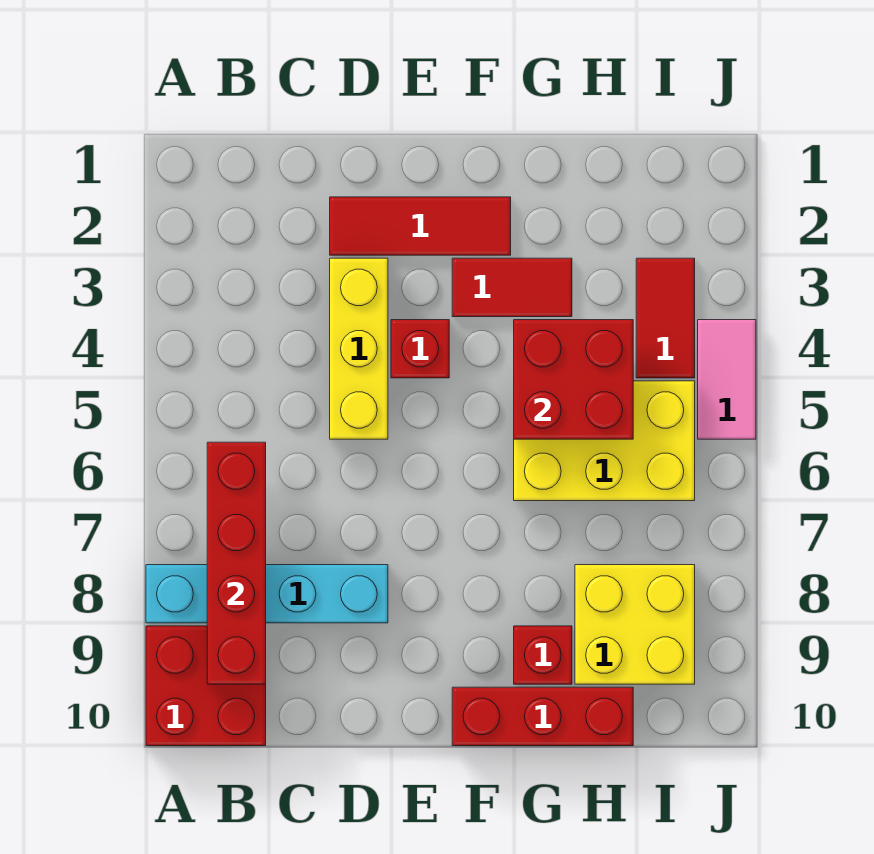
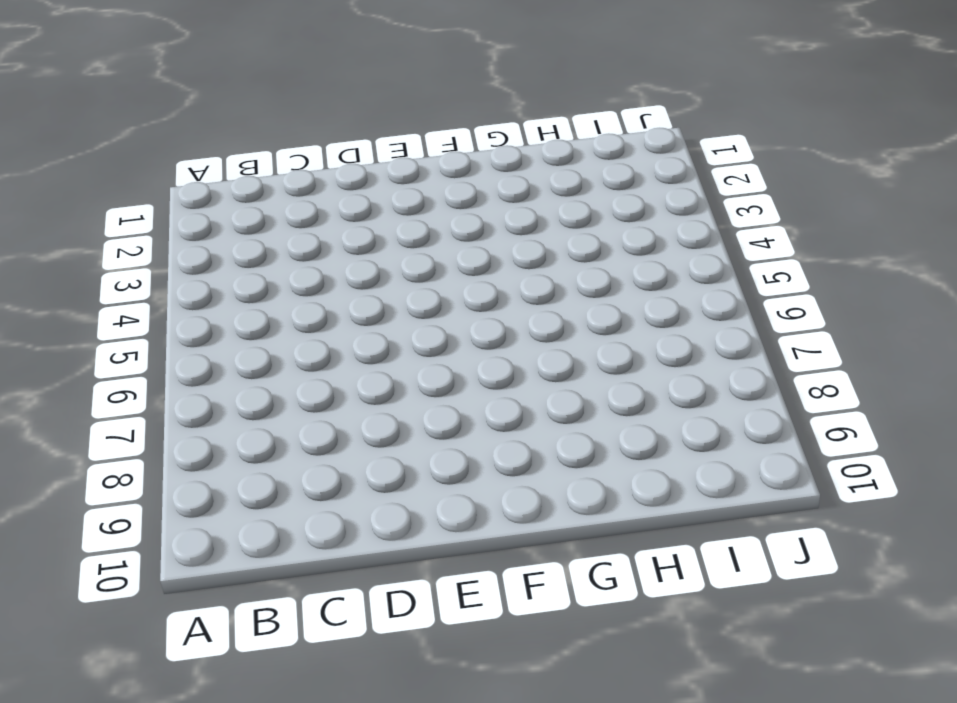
none -> cyan brick A8:D8 level 1
none -> red brick A9:B10 level 1
none -> red tile D2:F2 level 1

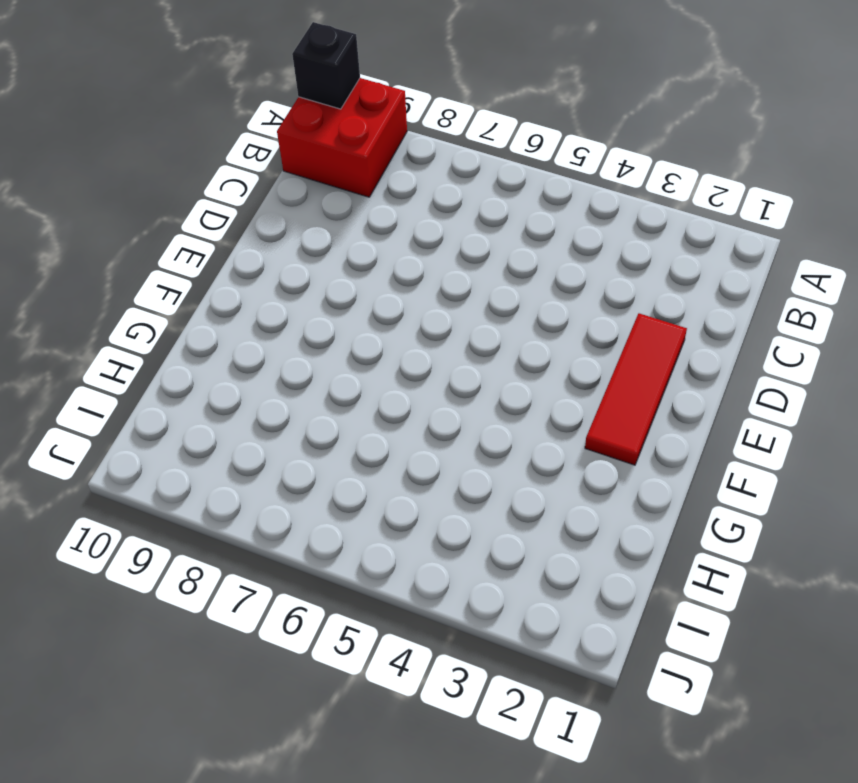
black brick A10 level 2 -> none
none -> cyan brick A8:D8 level 1
none -> yellow brick D3:D5 level 1
none -> red brick E4 level 1

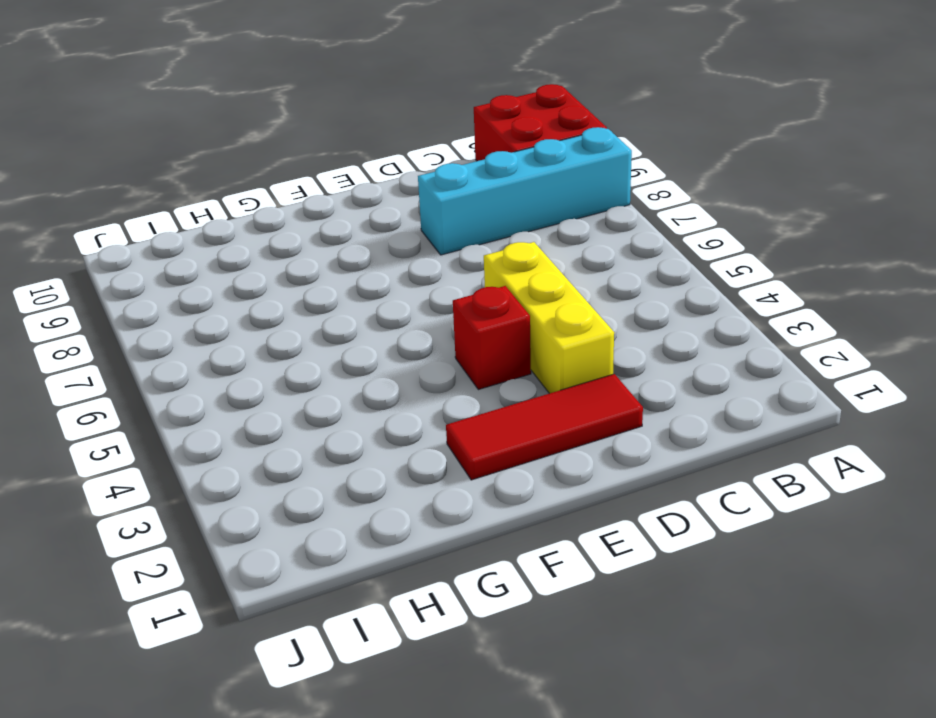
none -> red tile F3:G3 level 1
none -> red brick F10:H10 level 1
none -> yellow brick G5:I6 level 1

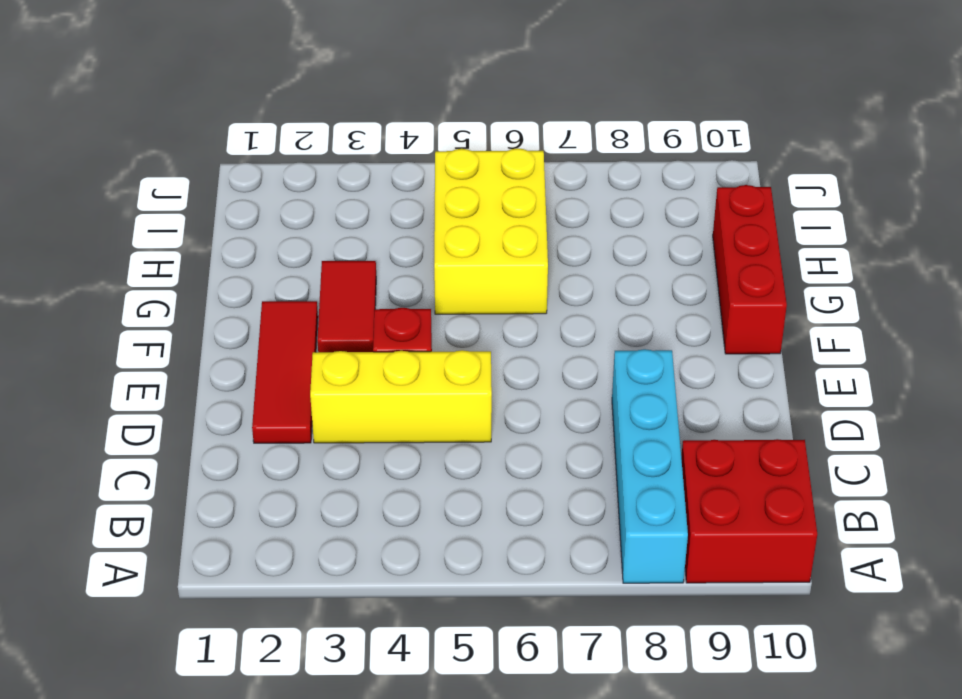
none -> red brick G9 level 1
none -> yellow brick H8:I9 level 1
none -> red tile I3:I4 level 1

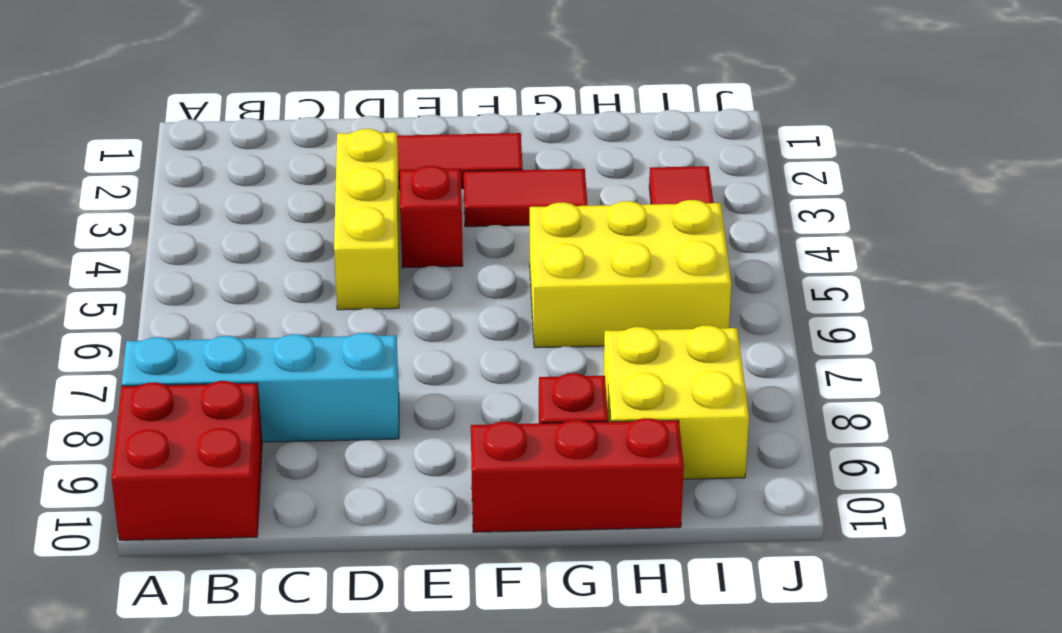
none -> pink tile J4:J5 level 1
none -> red brick B6:B9 level 2
none -> red brick G4:H5 level 2

